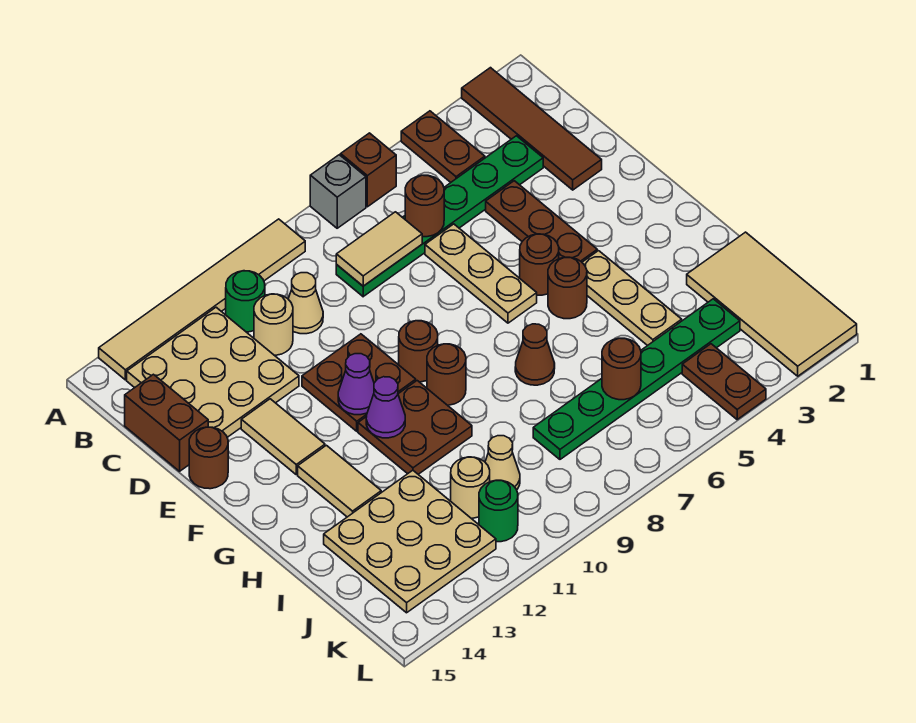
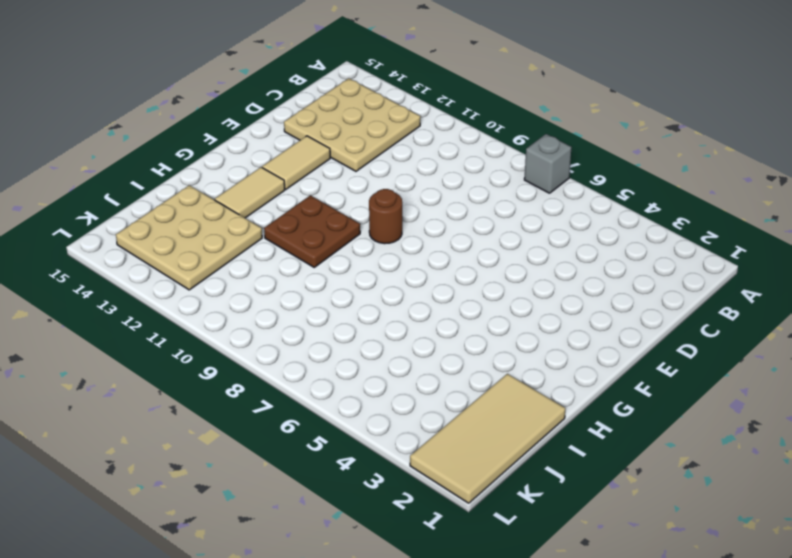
none -> brown tile A2:D2 level 1
none -> brown plate A4:B4 level 1
none -> brown brick A6 level 1
none -> tan tile A9:A14 level 1

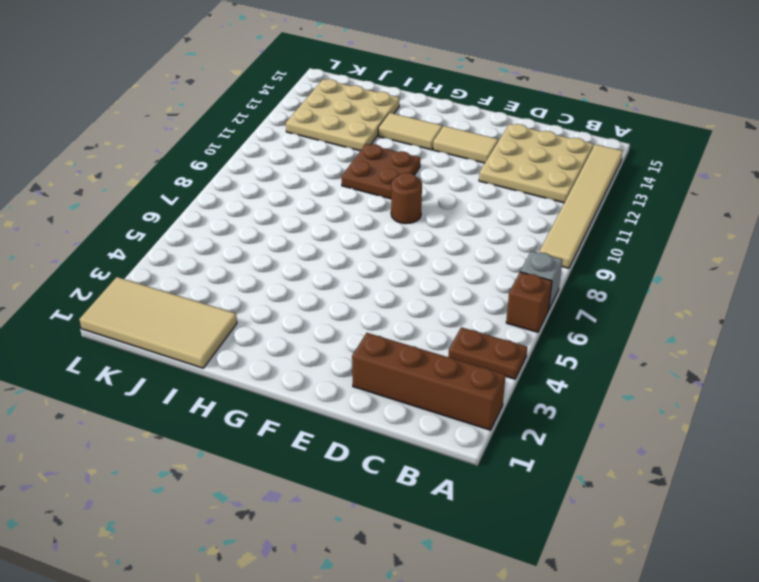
brown brick A2:D2 level 1 -> brown tile A2:D2 level 1
none -> green round brick B11 level 1
none -> green plate C3:C8 level 1
none -> tan cone C10 level 1
none -> tan round brick C11 level 1

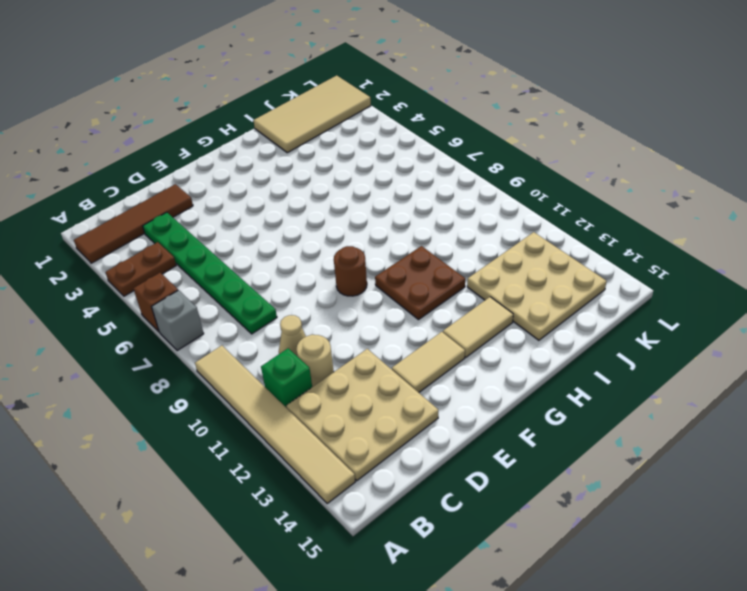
green brick B11 level 1 -> green round brick B11 level 1
none -> brown brick C15:D15 level 1
none -> brown plate D4:F4 level 1
none -> tan plate D6:F6 level 1
none -> brown plate E10:F11 level 1

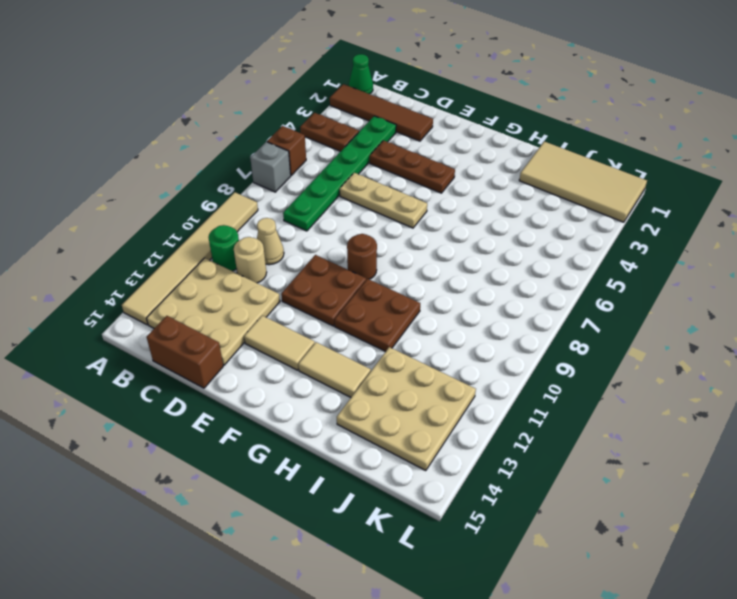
green cone A1 level 1 -> none
none -> brown round brick E15 level 1
none -> brown round brick F5 level 1
none -> tan plate G4:I4 level 1
none -> brown round brick G5 level 1

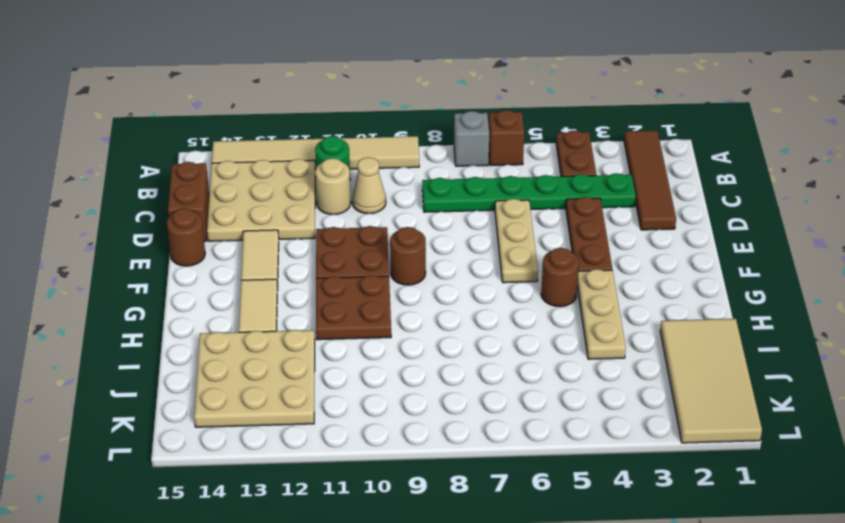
none -> brown round brick F5 level 1
none -> brown round brick G9 level 1
none -> brown cone H7 level 1
none -> green plate J3:J8 level 1

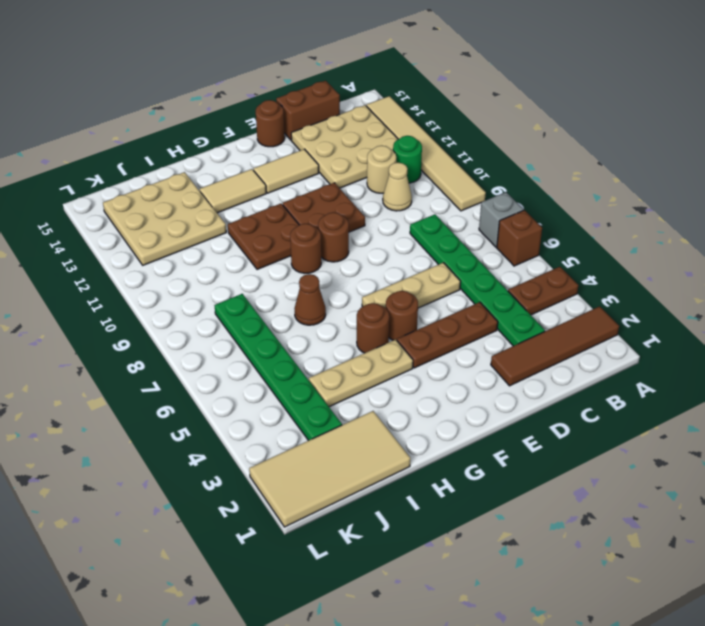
none -> tan cone J10 level 1
none -> tan round brick J11 level 1
none -> brown plate K4:L4 level 1
none -> green round brick K11 level 1

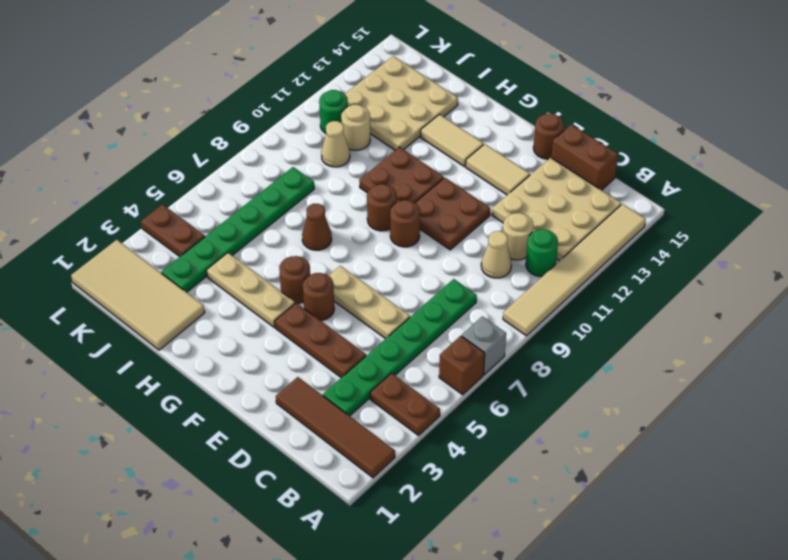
none -> brown round brick C6 level 2
none -> tan tile C7:C8 level 2
none -> purple cone F11 level 2
none -> purple cone G11 level 2

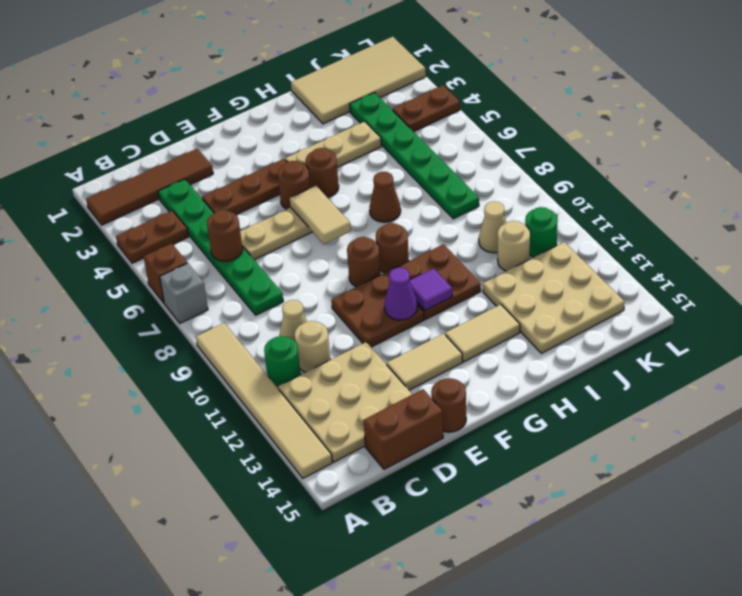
tan tile F6:F7 level 2 -> tan tile C7:C8 level 2
purple tile G11 level 2 -> purple cone G11 level 2
none -> brown round brick J6 level 2

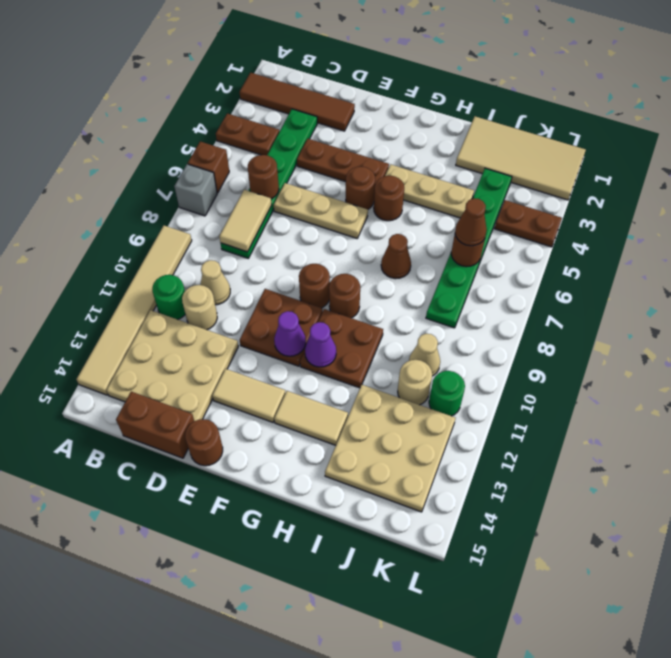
brown cone J6 level 3 -> none

